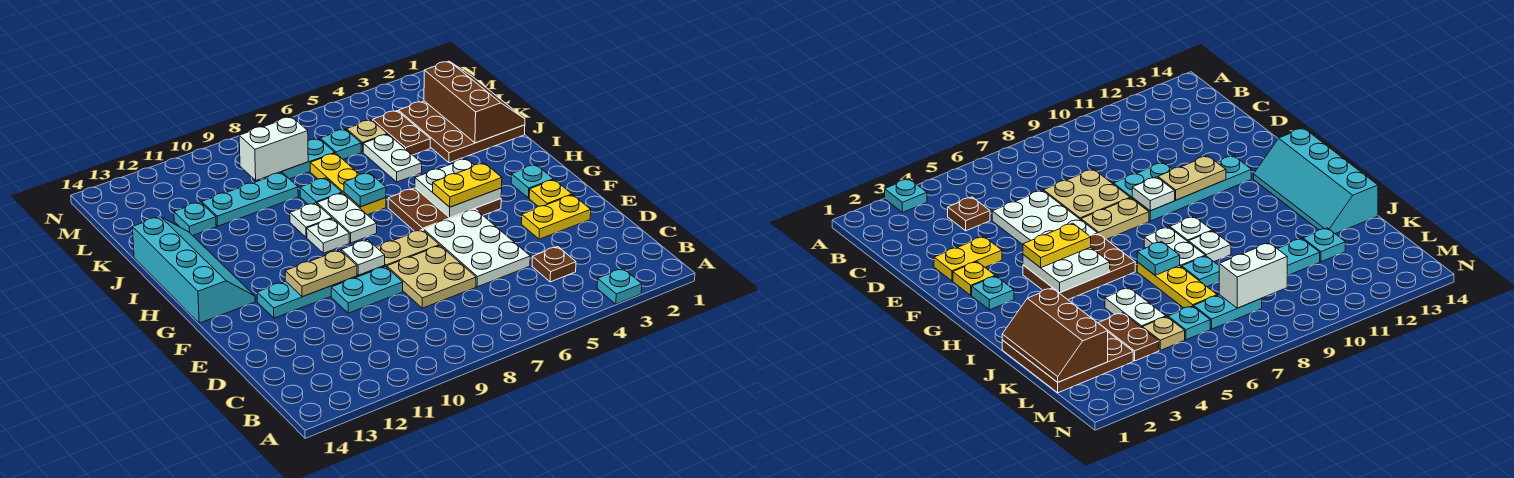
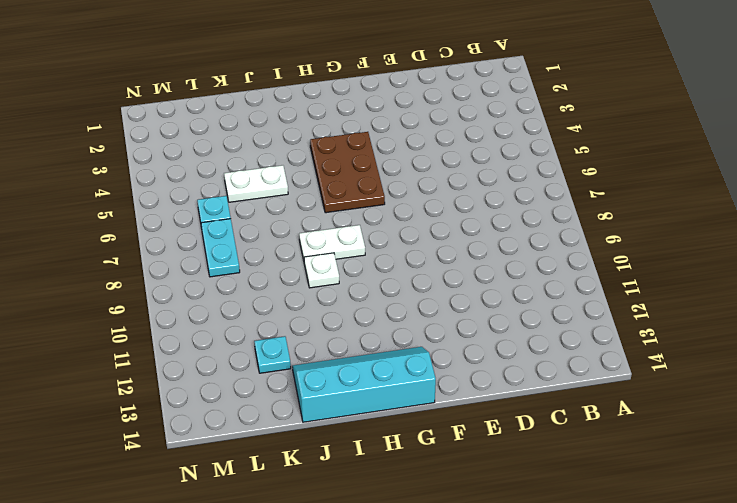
none -> cyan plate A3 level 1
none -> brown plate C4 level 1
none -> white plate D5:F6 level 1
none -> tan plate D7:E8 level 1

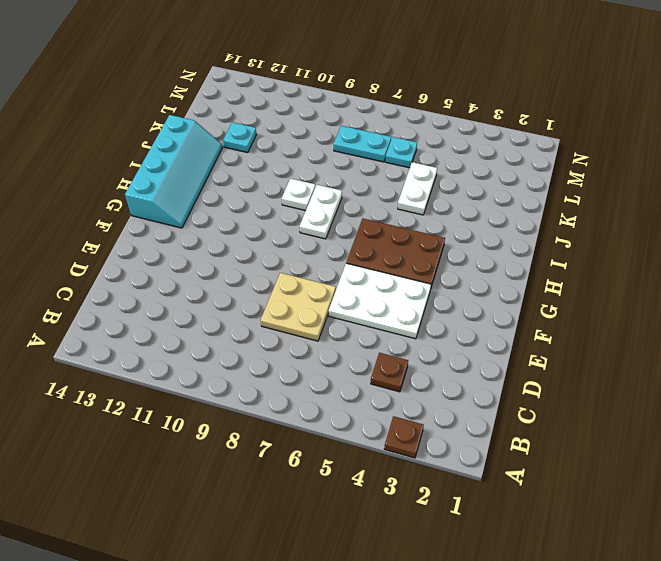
brown plate A3 level 1 -> cyan plate A3 level 1
white plate E4:F6 level 1 -> white plate D5:F6 level 1
none -> yellow plate E2:E3 level 1
none -> cyan plate E9:E10 level 1
none -> yellow plate F2 level 1
none -> tan plate F7:F8 level 1

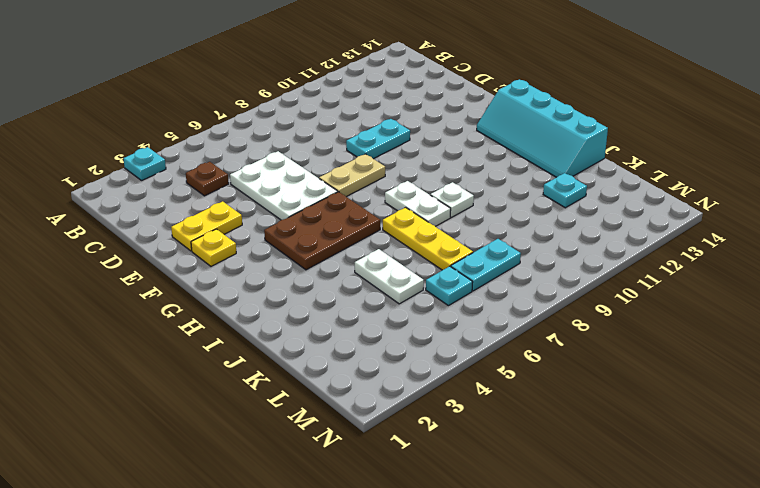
none -> tan plate D7:E8 level 1
none -> cyan plate F9:F12 level 1
none -> cyan plate G2 level 1
none -> white plate H9 level 1

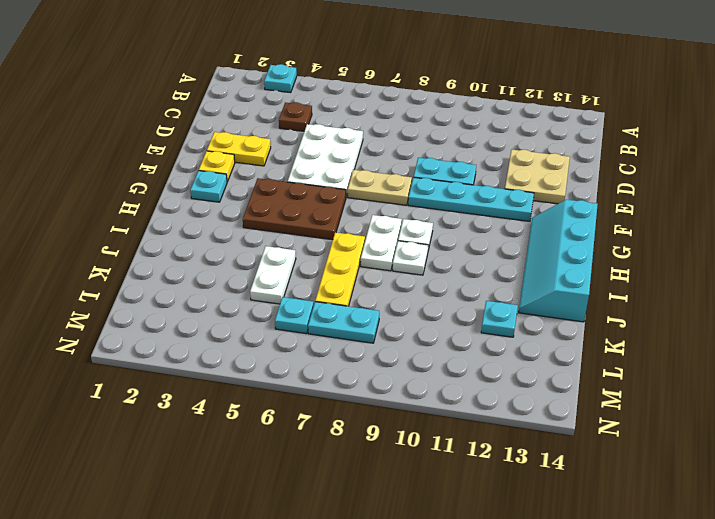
tan plate D12:E13 level 1 -> tan plate D7:E8 level 1
none -> brown plate J1:L3 level 1
none -> cyan plate J8 level 1
none -> brown plate K4:L4 level 1
none -> cyan plate K9:K11 level 1

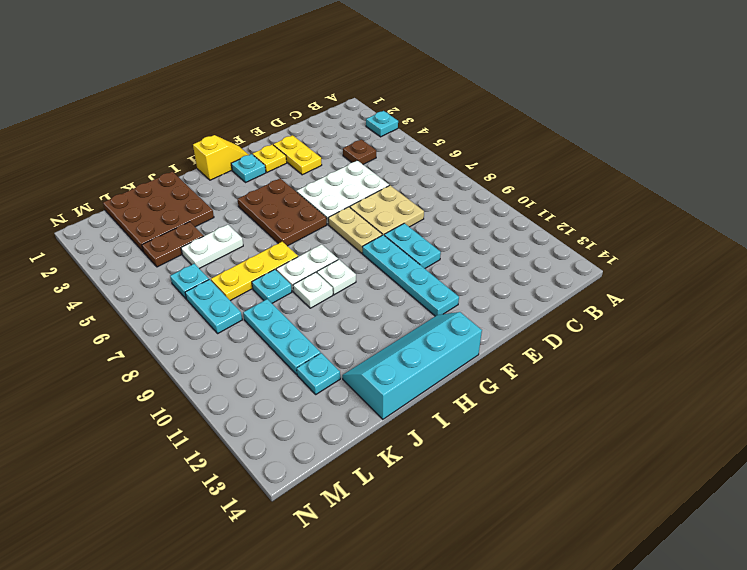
yellow slope G1:H1 level 1 top H -> none
none -> tan plate L5 level 1
none -> white plate F9 level 2
none -> tan plate F10:F11 level 2
none -> white plate G4:H5 level 2

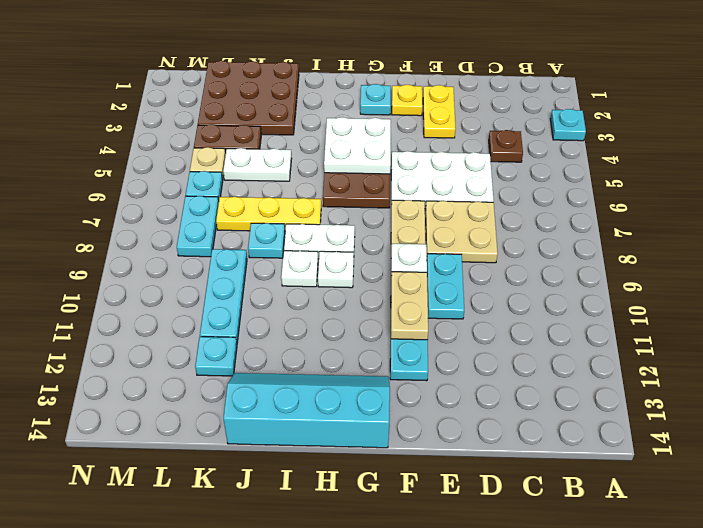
none -> cyan plate I7 level 2
none -> brown slope J1:L2 level 2 top 2
none -> white brick L8:L9 level 2
none -> yellow plate G4:G5 level 3

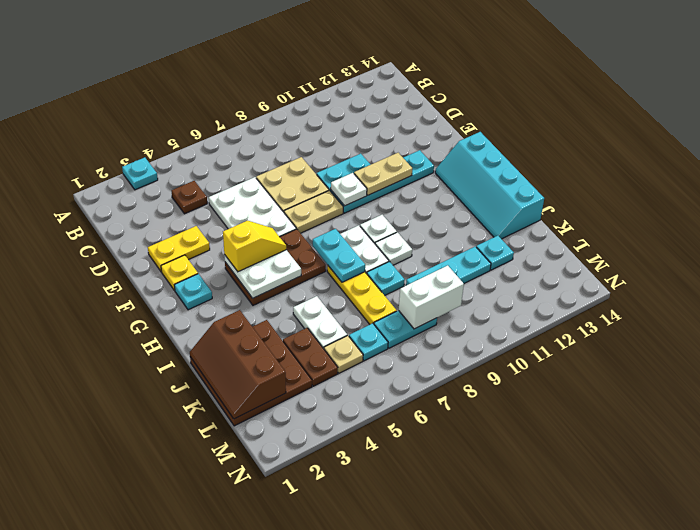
yellow slope G4:G5 level 3 top 4 -> yellow plate G4:G5 level 3
cyan plate H7:I7 level 2 -> cyan plate I7 level 2

